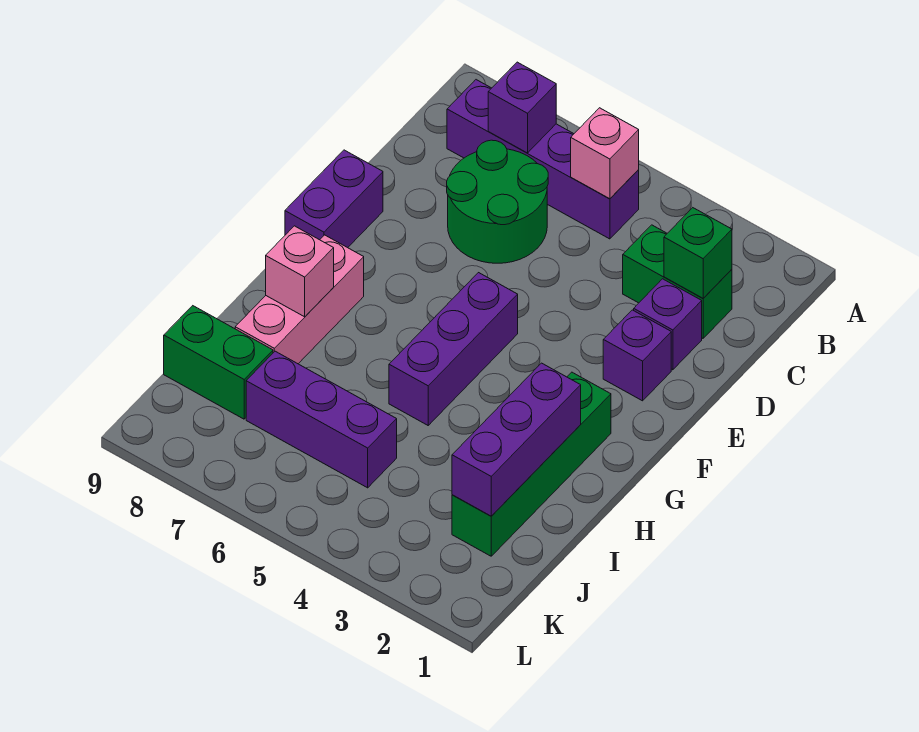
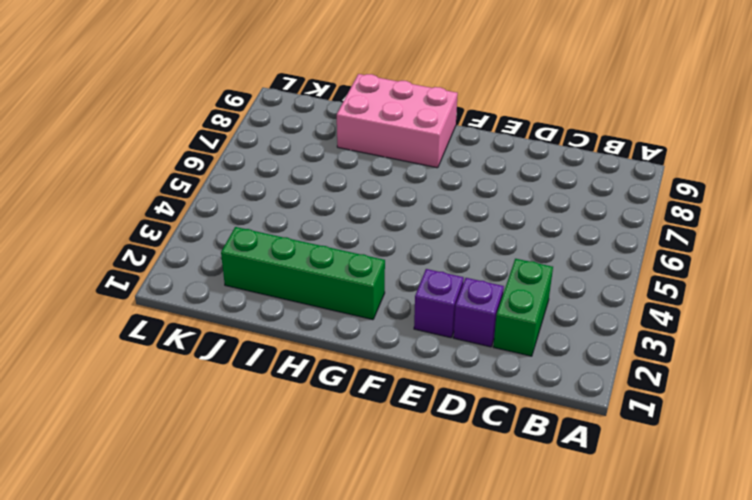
pink brick G8:I9 level 1 -> pink brick G8:I8 level 1
none -> purple brick B5:B8 level 1
none -> green round brick C6:D7 level 1
none -> purple brick E9:F9 level 1

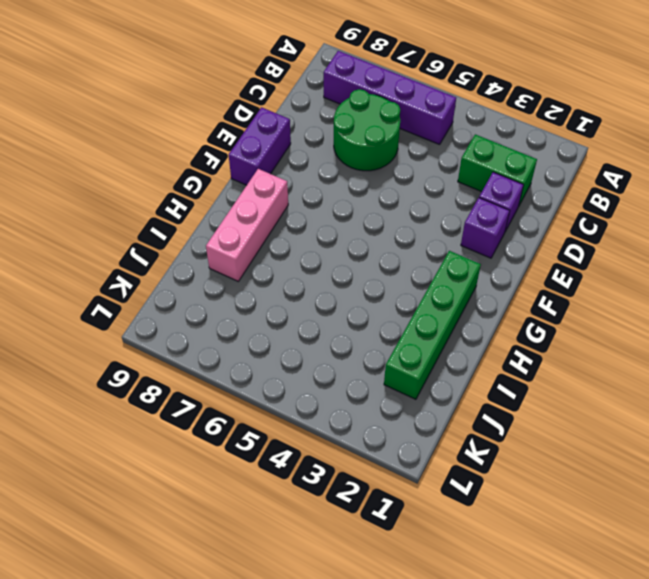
none -> purple brick F5:H5 level 1
none -> purple brick J5:J7 level 1
none -> green brick J8:J9 level 1

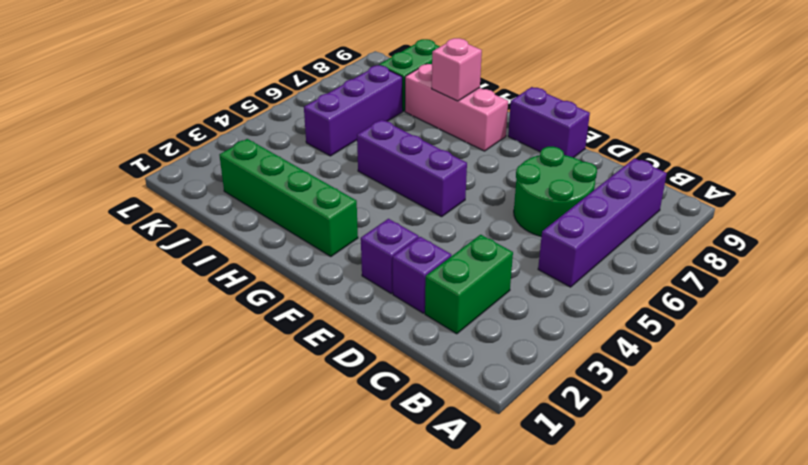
none -> pink brick B5 level 2
none -> purple brick B7 level 2
none -> green brick C2 level 2

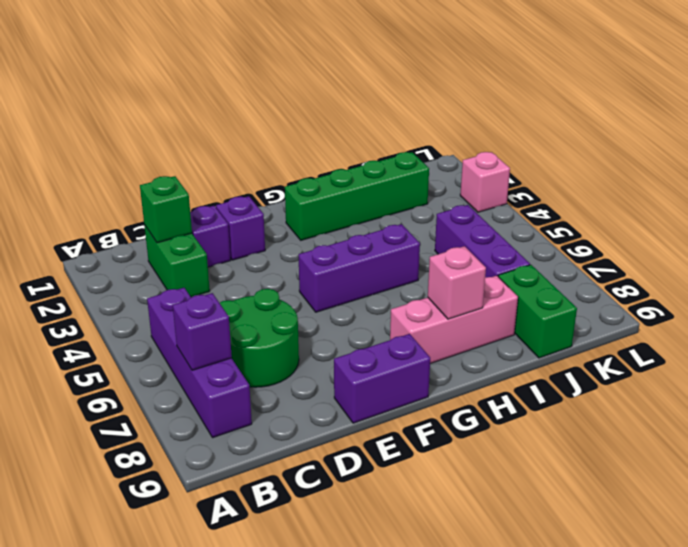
pink brick L3 level 1 -> pink brick B5 level 2
none -> purple brick H2:J2 level 2

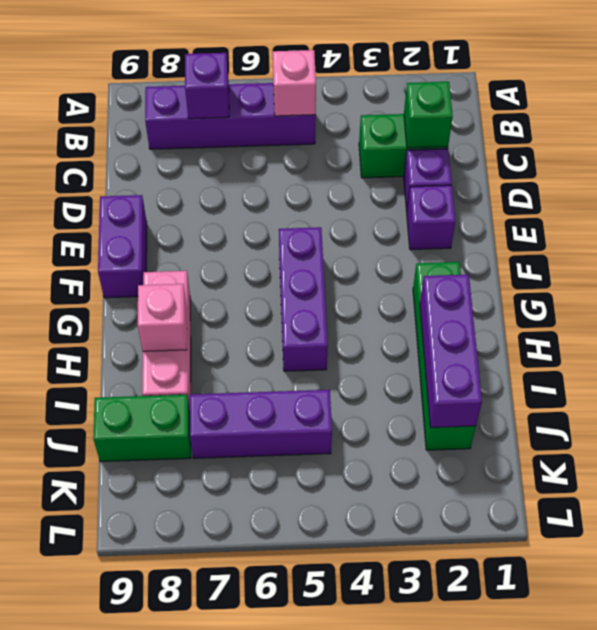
none -> green round brick C6:D7 level 1

